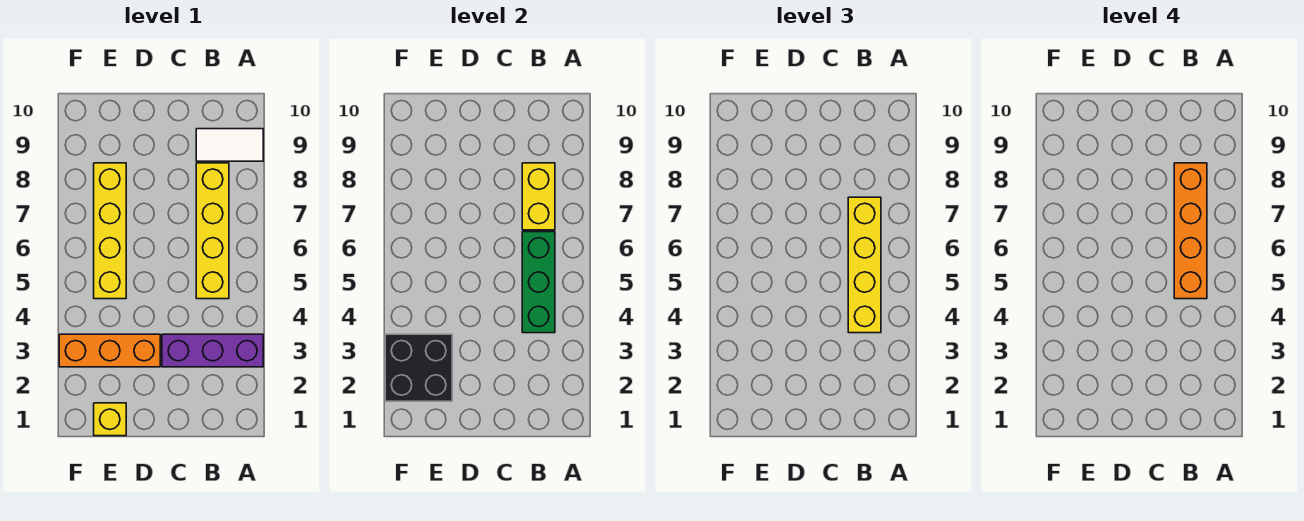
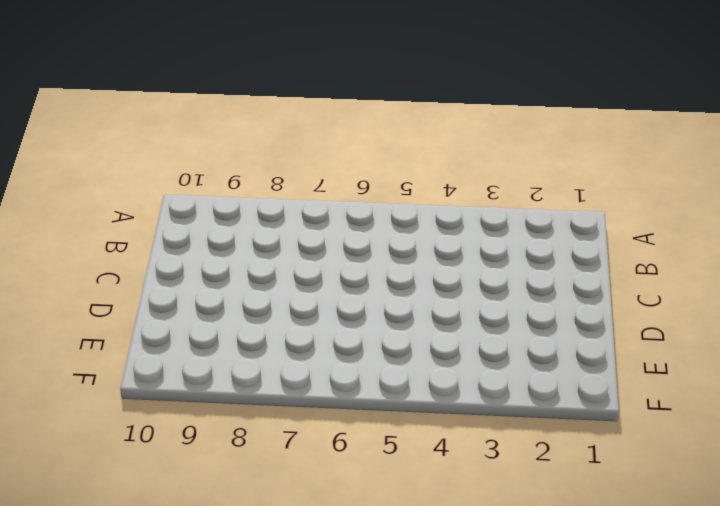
none -> purple brick A3:C3 level 1
none -> white tile A9:B9 level 1

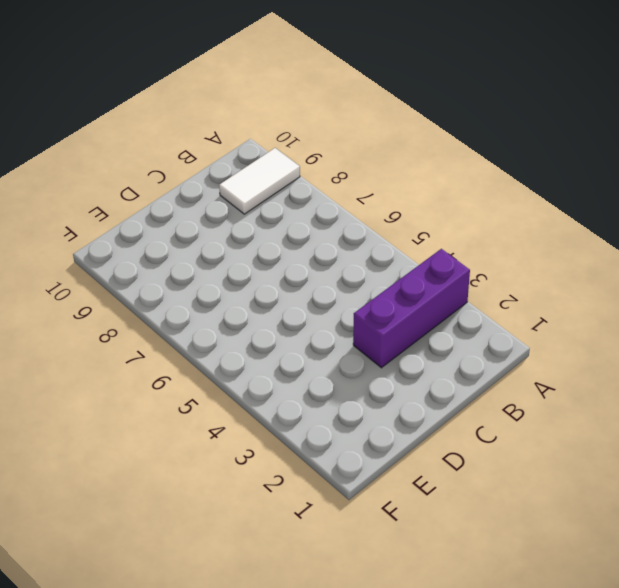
none -> yellow brick B5:B8 level 1
none -> orange brick D3:F3 level 1

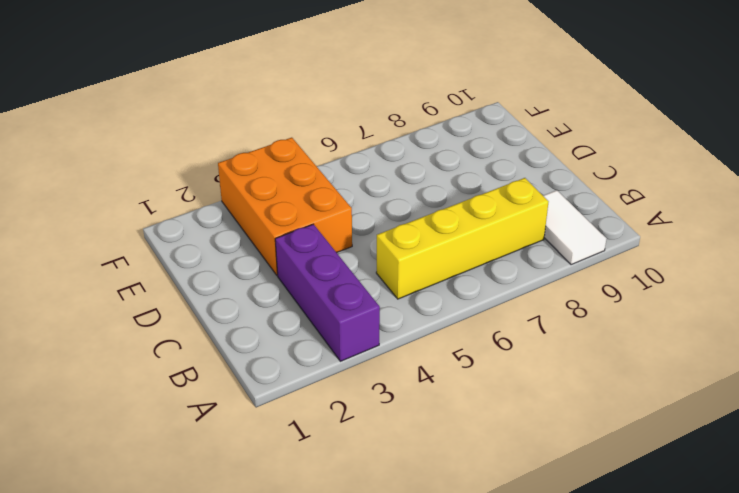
orange brick D3:F4 level 1 -> orange brick D3:F3 level 1
none -> yellow brick E1 level 1
none -> yellow brick E5:E8 level 1

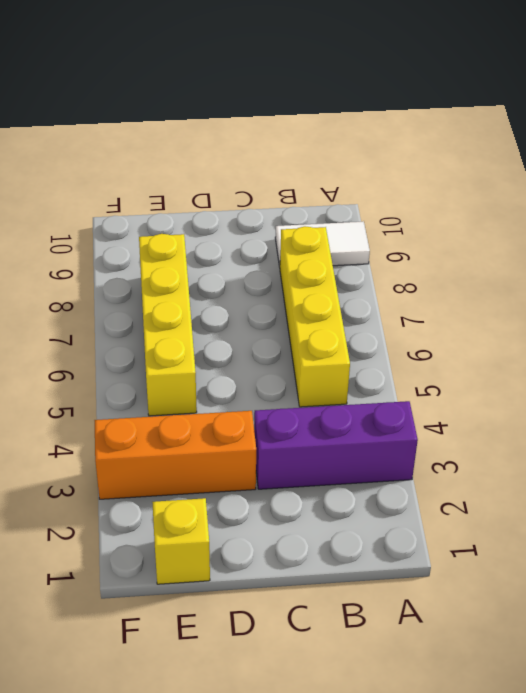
none -> green brick B4:B6 level 2
none -> yellow brick B7:B8 level 2

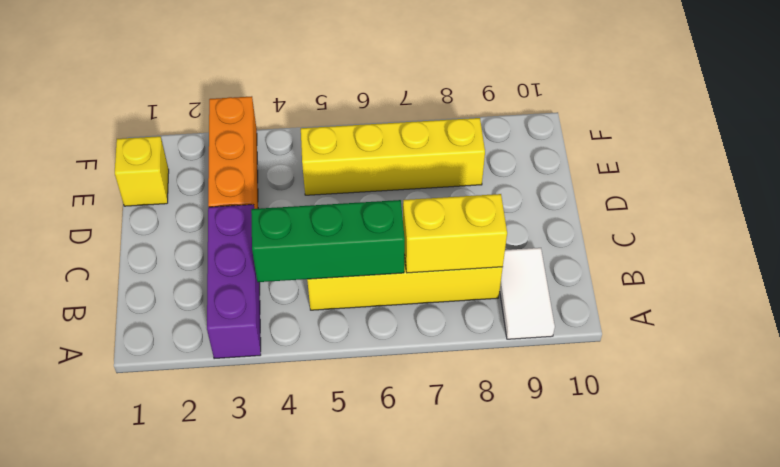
none -> black brick E2:F3 level 2
none -> yellow brick B4:B7 level 3

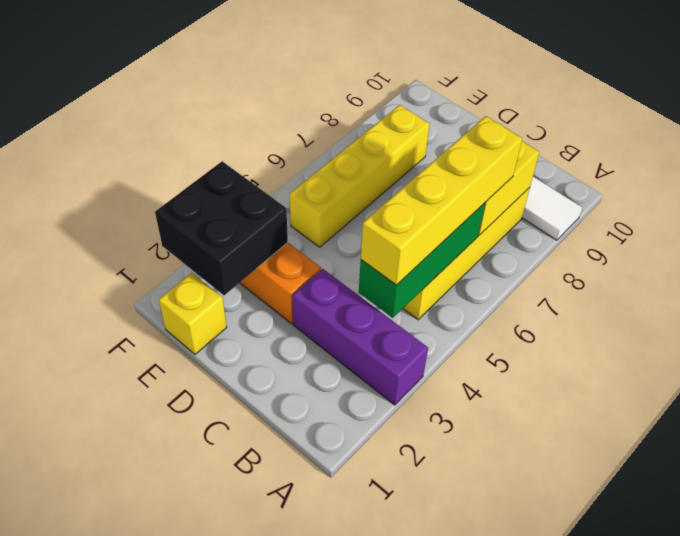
none -> orange brick B5:B8 level 4

